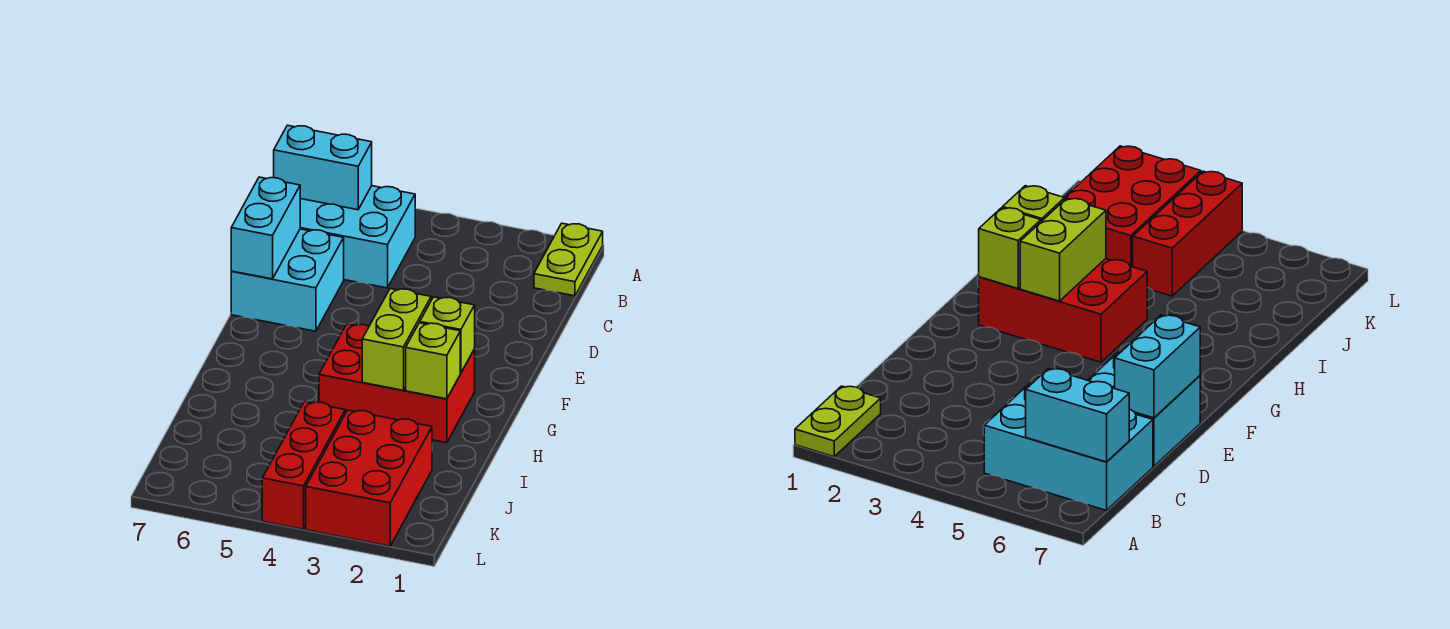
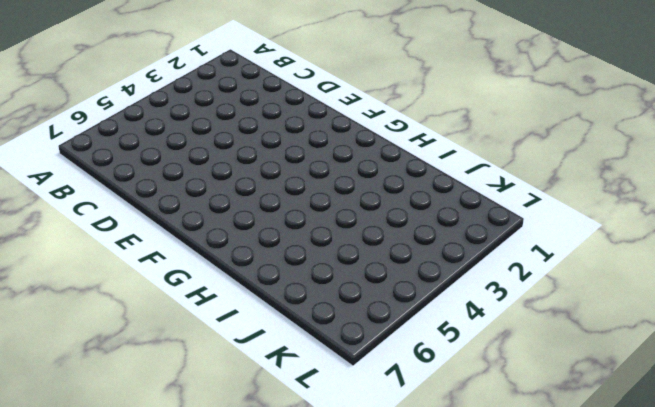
none -> lime plate A1:B1 level 1
none -> cyan brick B5:C7 level 1

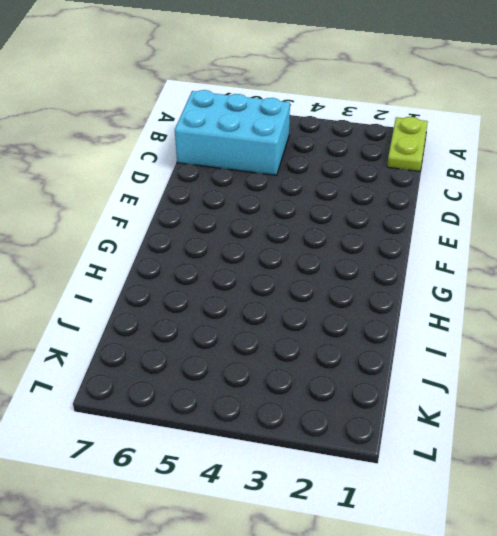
none -> cyan brick D6:E7 level 1
none -> red brick G2:H4 level 1

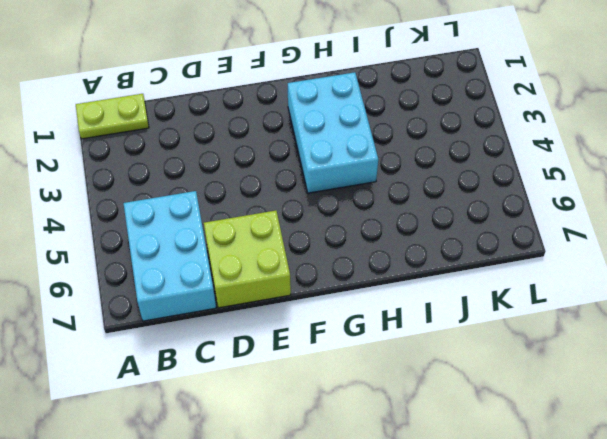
lime brick D6:E7 level 1 -> cyan brick D6:E7 level 1
cyan brick G2:H4 level 1 -> red brick G2:H4 level 1
none -> red brick J2:L3 level 1
none -> red brick J4:L4 level 1

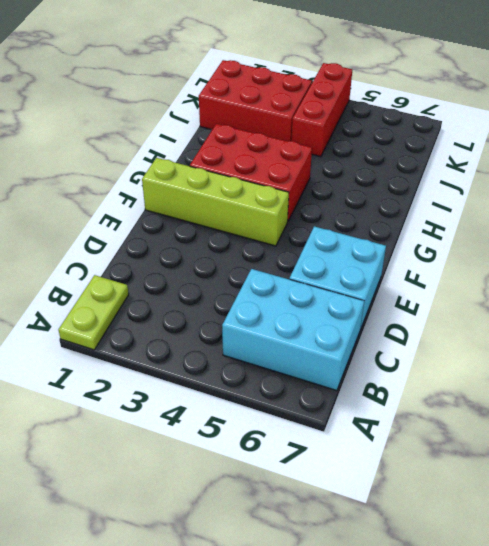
lime brick F1:F4 level 1 -> none
red brick J1:K3 level 1 -> red brick J2:L3 level 1
none -> cyan brick B6:B7 level 2
none -> cyan brick D7:E7 level 2

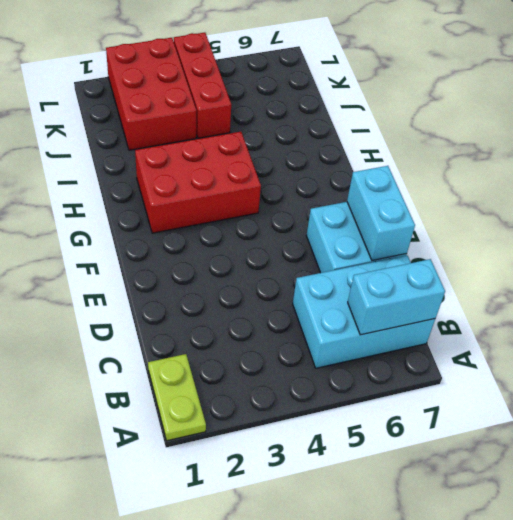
none -> lime brick G2 level 2
none -> lime brick G3:H3 level 2

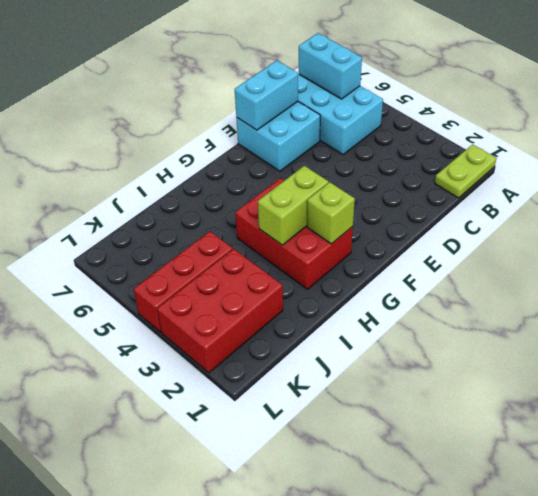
none -> lime brick H2 level 2

